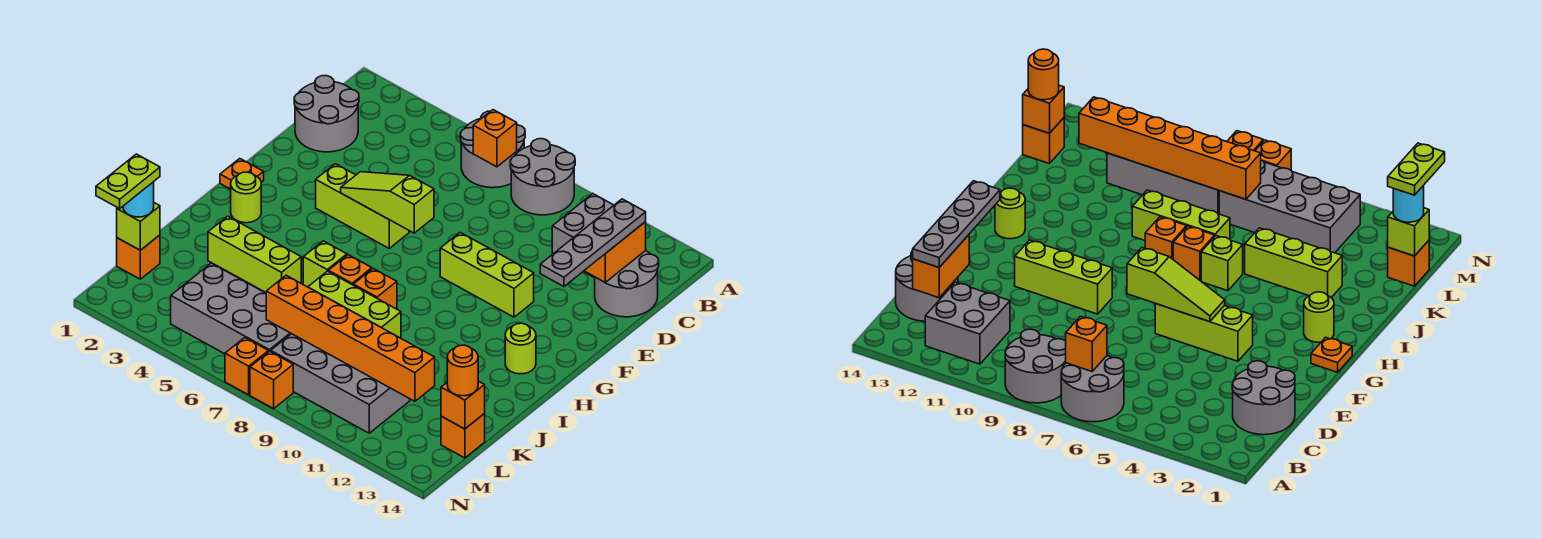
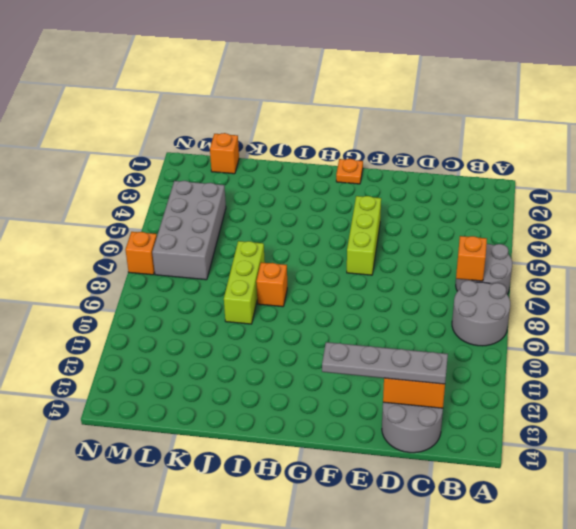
none -> grey brick B11:C12 level 1
none -> grey round brick C1:D2 level 1
none -> lime brick F9:F11 level 1
none -> lime round brick H2 level 1

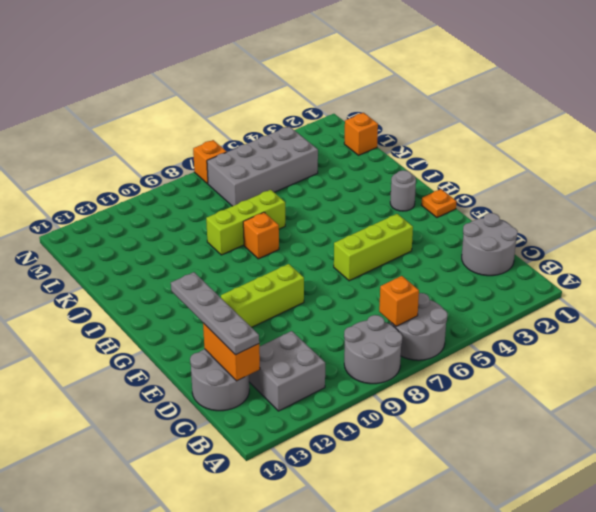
grey round brick H2 level 1 -> lime round brick H2 level 1
none -> lime round brick H13 level 1
none -> lime brick I6 level 1
none -> orange brick I7 level 1
none -> lime brick J3:J5 level 1

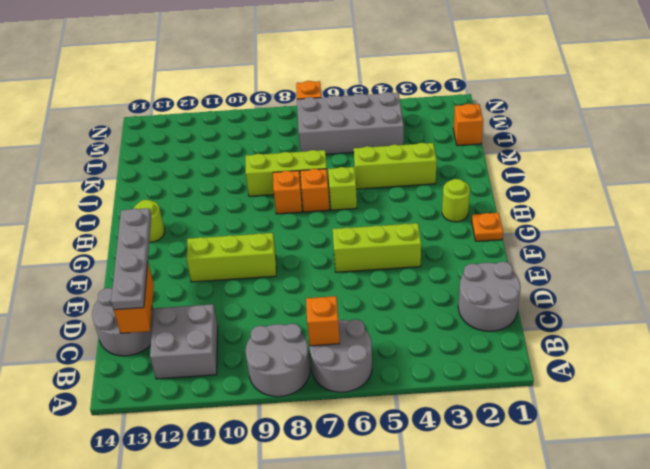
none -> grey brick L8:M11 level 1
none -> orange brick L14 level 1
none -> orange brick N8 level 1
none -> lime slope F5:F7 level 2 top 7

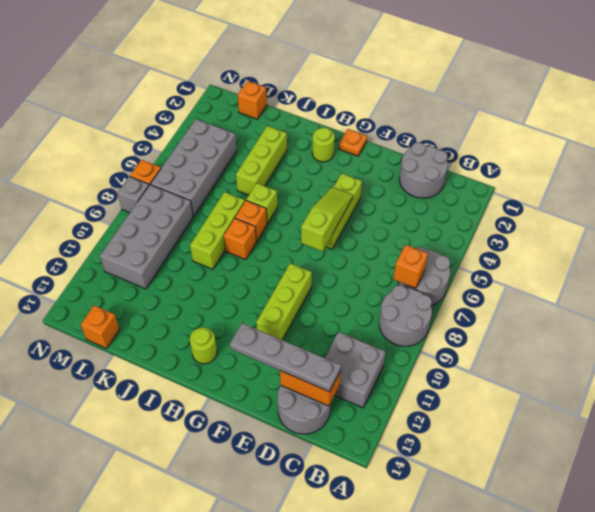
grey brick N8 level 1 -> orange brick N8 level 1
none -> lime brick L1 level 2
none -> orange brick L7:L12 level 2
none -> orange brick L14 level 2
none -> cyan round brick L1 level 3

